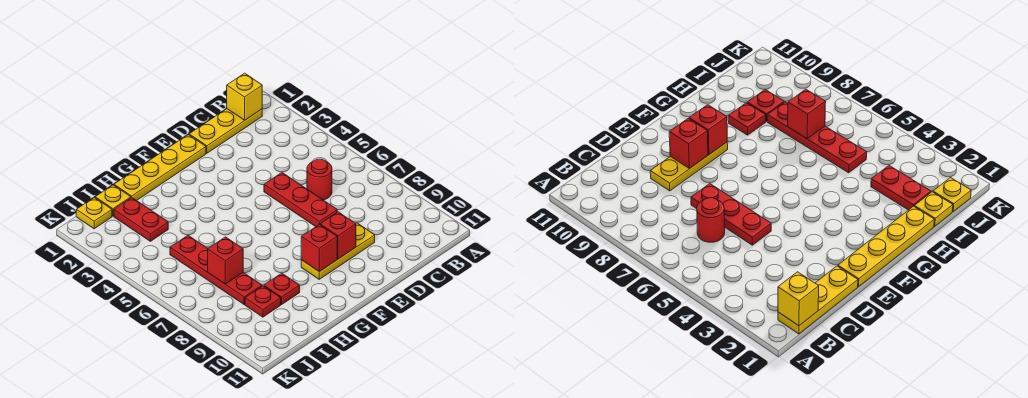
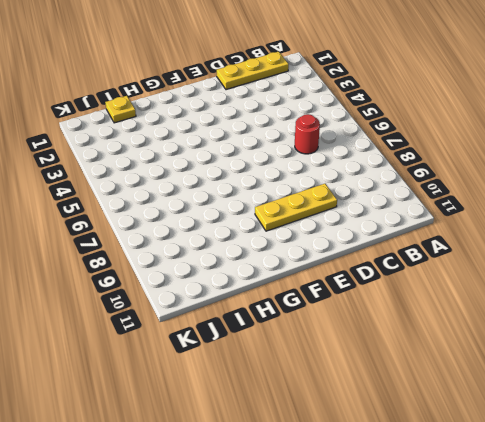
none -> red plate D5:D7 level 1
none -> yellow plate E1:H1 level 1
none -> red plate H9 level 1

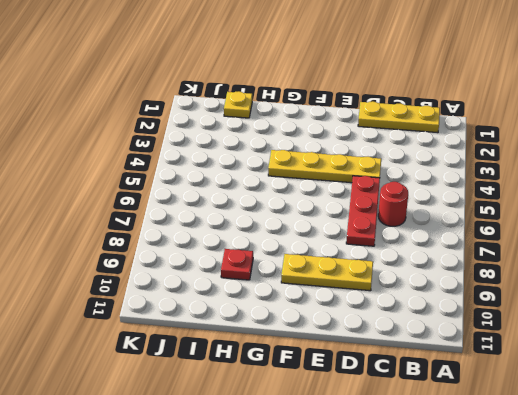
yellow plate D4:G4 level 1 -> yellow plate E1:H1 level 1
none -> red plate I2:I3 level 1
none -> red plate I5:I8 level 1
none -> red plate I9 level 1

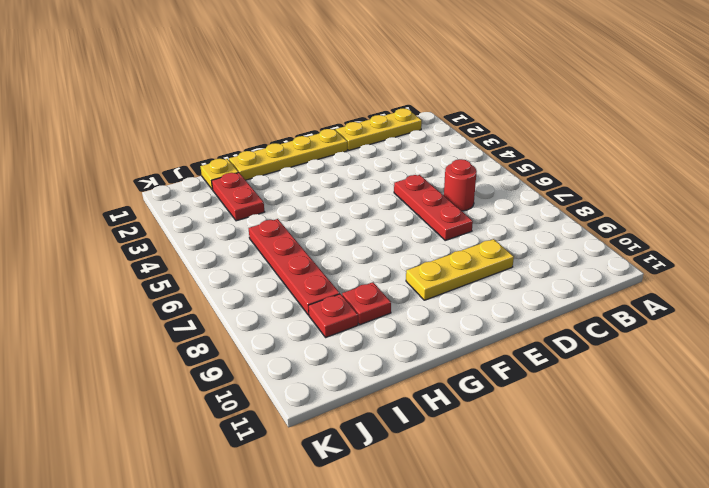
none -> yellow plate J1 level 1
none -> yellow brick B1 level 2
none -> red brick E9 level 2

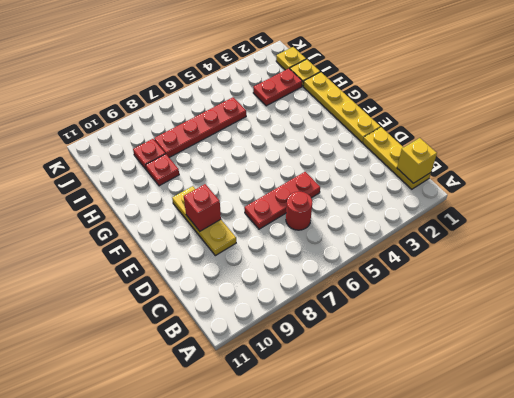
none -> red brick F9 level 2
none -> red brick I7 level 2

